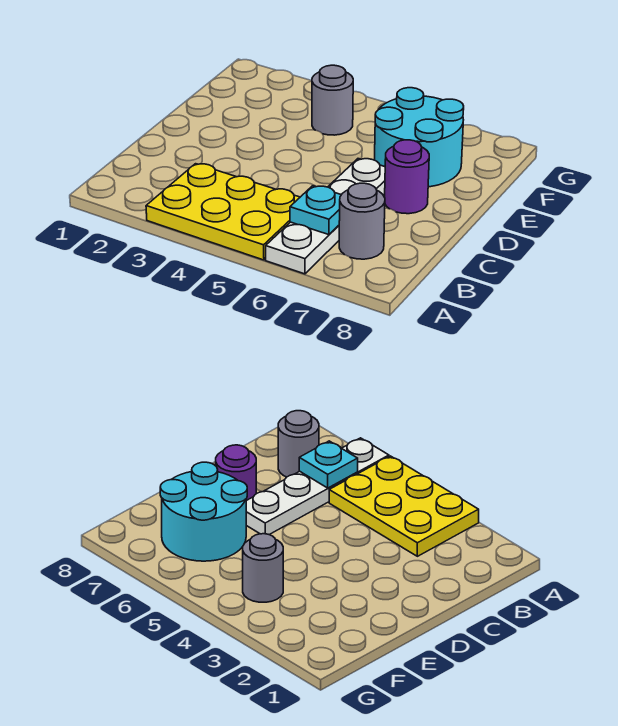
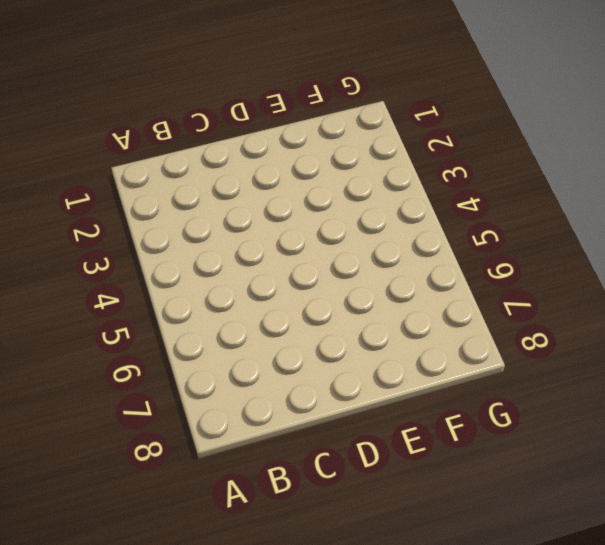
none -> yellow plate A3:B5 level 1
none -> white plate A6:D6 level 1

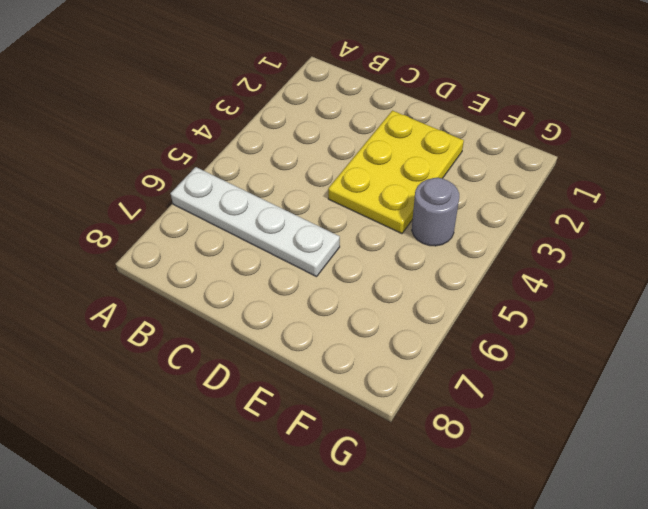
yellow plate D2:E4 level 1 -> yellow plate A3:B5 level 1
none -> grey round brick B7 level 1
none -> purple round brick D7 level 1

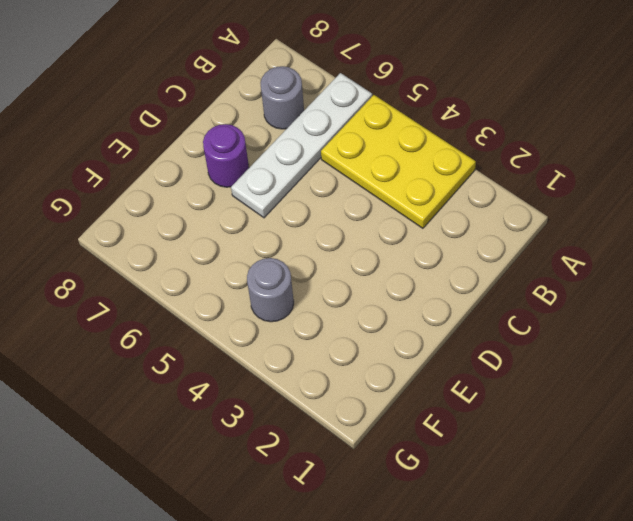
none -> cyan round brick E6:F7 level 1
none -> cyan plate B6 level 2

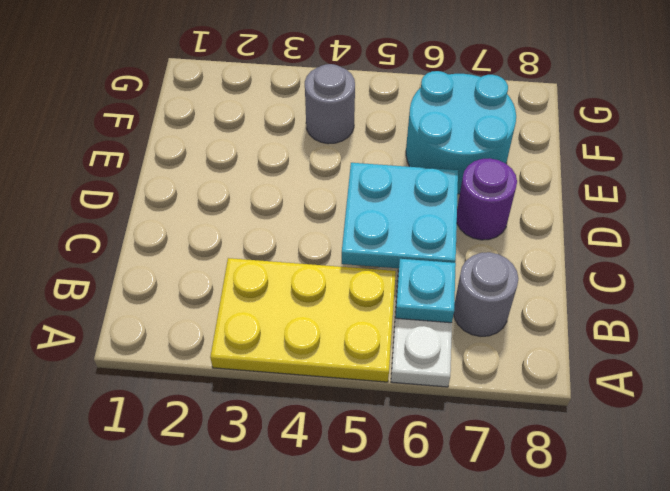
cyan plate C5:D6 level 2 -> none

